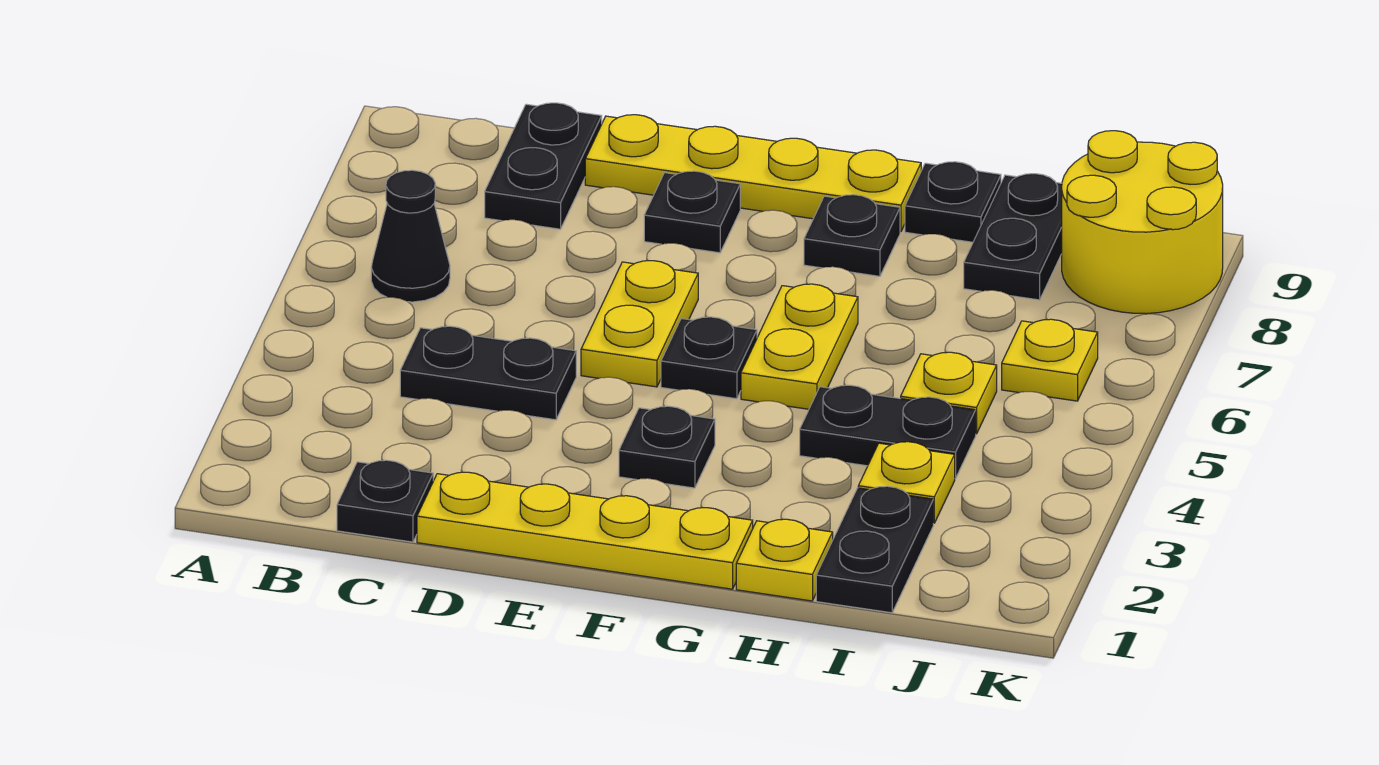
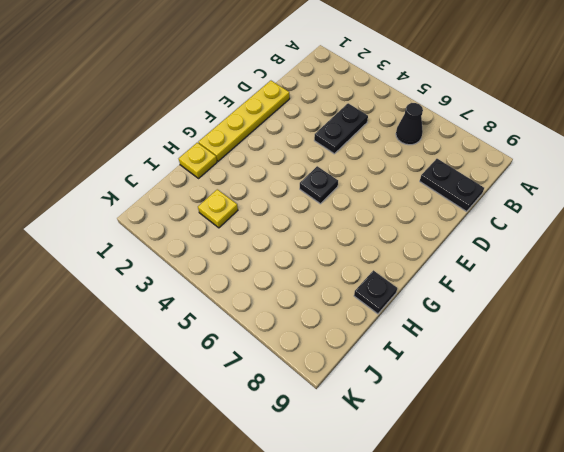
none -> black plate C1 level 1
none -> yellow plate D9:G9 level 1
none -> yellow plate E5:E6 level 1

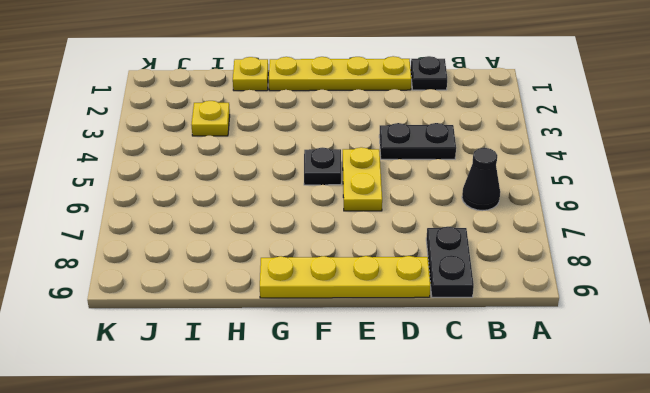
none -> black plate E8 level 1
none -> black plate F3 level 1
none -> yellow plate G5:G6 level 1

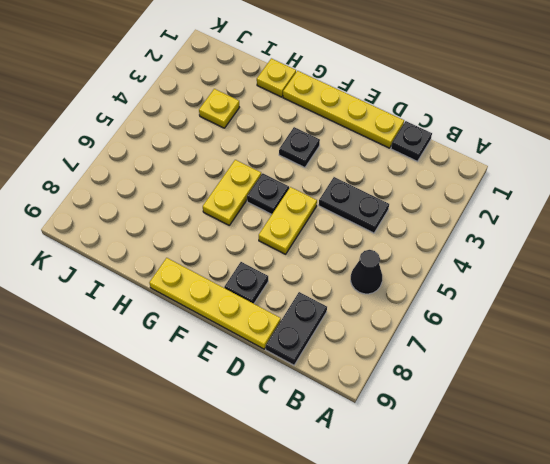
none -> black plate G8 level 1
none -> black plate H4:I4 level 1
none -> black plate H9 level 1

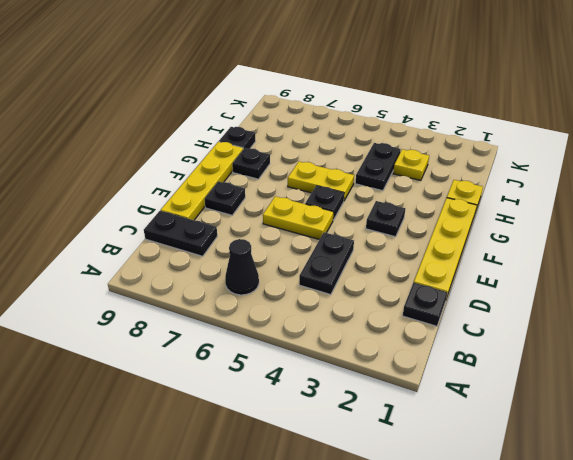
none -> black plate I1:I2 level 1
none -> yellow plate I5 level 1
none -> black plate I8:I9 level 1

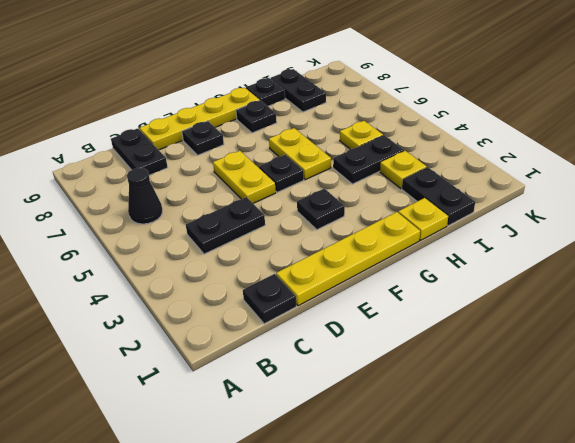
none -> yellow plate J6 level 1
none -> yellow round brick J8:K9 level 1

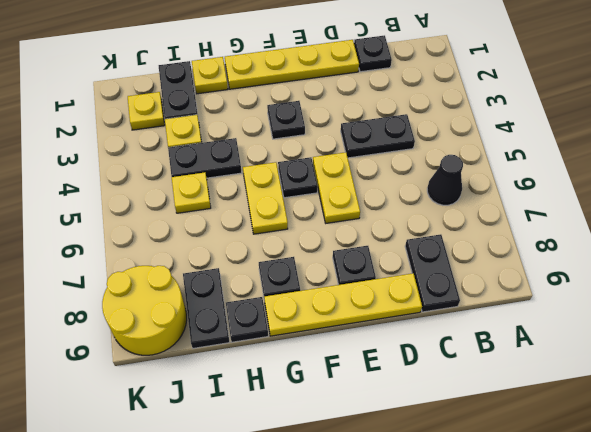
yellow plate J2 level 1 -> yellow plate J6 level 1

